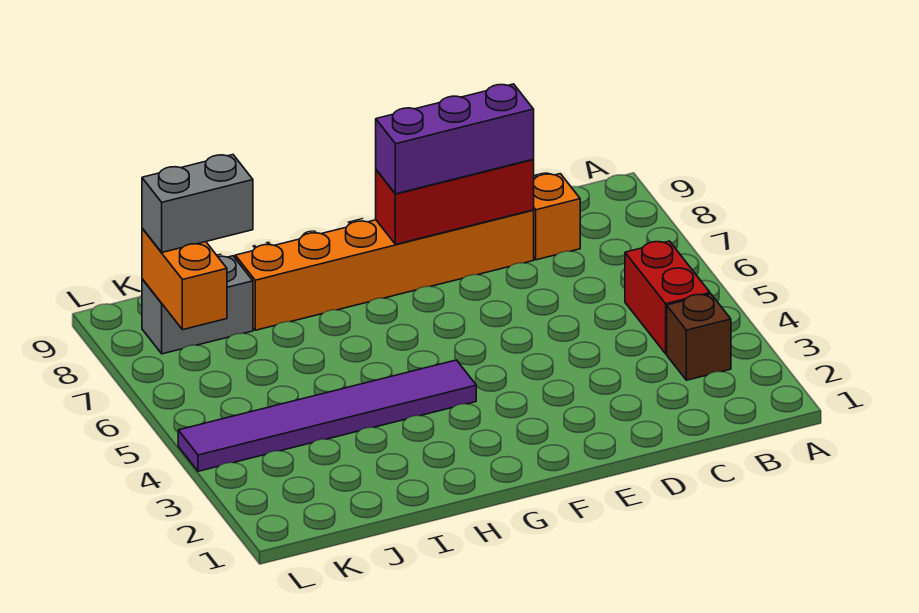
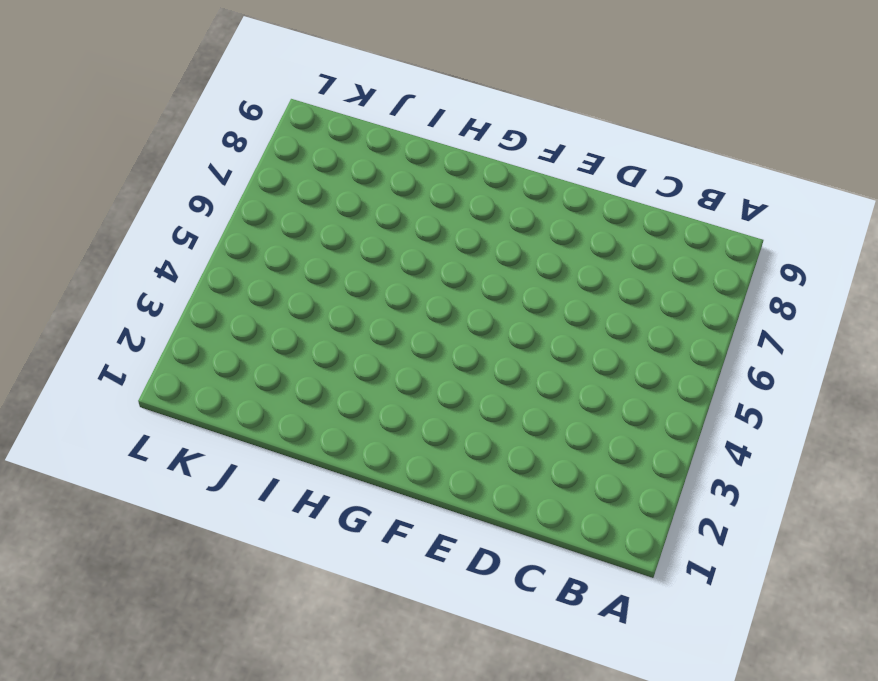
none -> brown brick B3 level 1
none -> red brick B4:B5 level 1

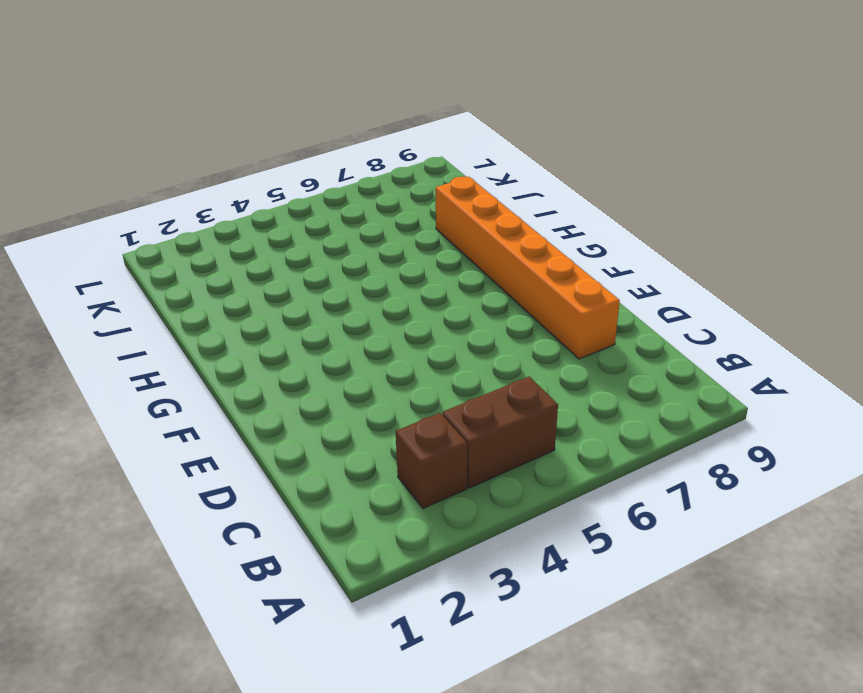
brown brick B4:B5 level 1 -> red brick B4:B5 level 1
none -> orange brick C8 level 1
none -> purple tile G4:L4 level 1

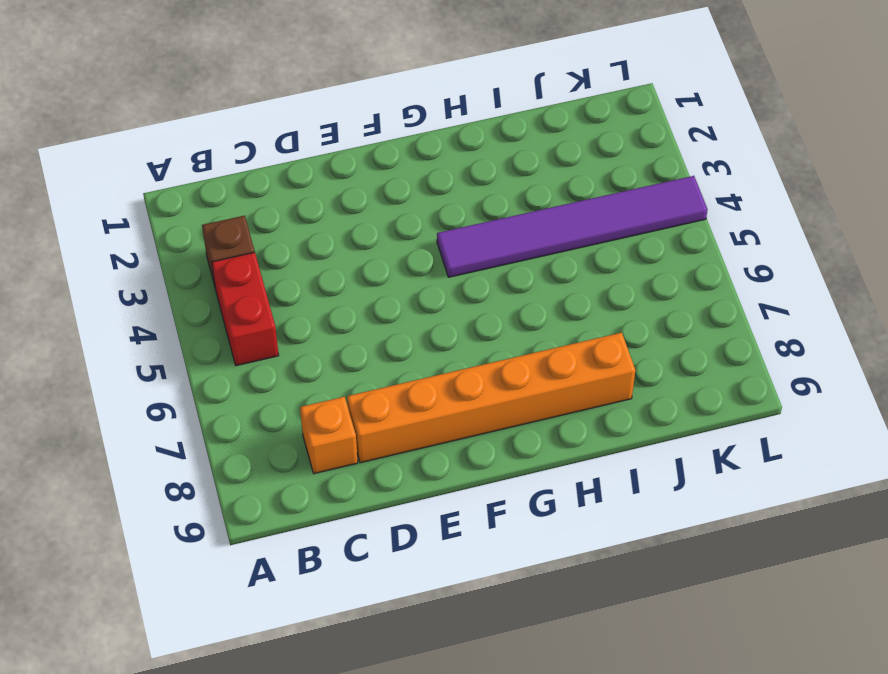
none -> grey brick J8:K8 level 1
none -> red brick D8:F8 level 2

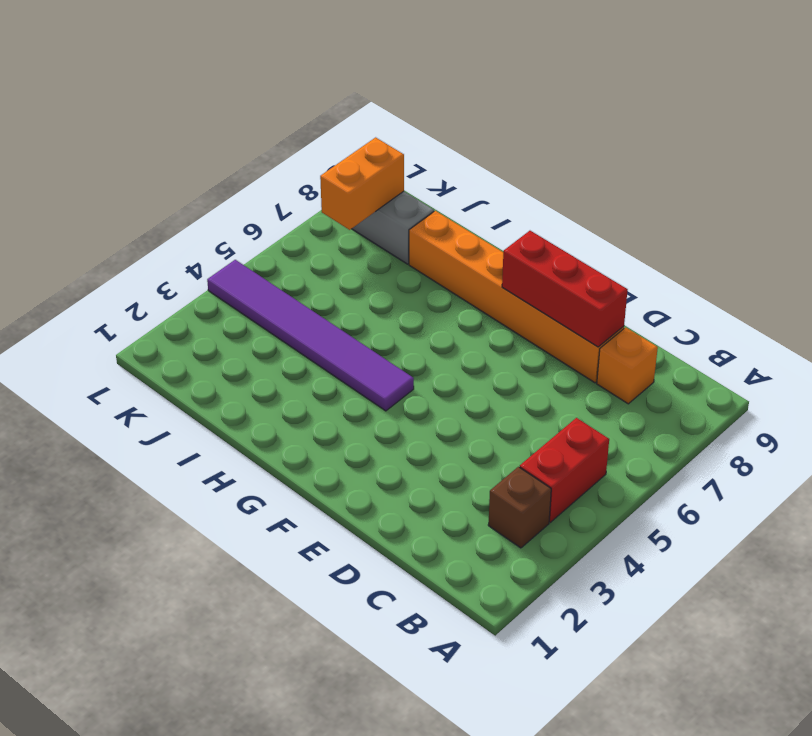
none -> purple brick D8:F8 level 3
none -> grey brick J8:K8 level 3

